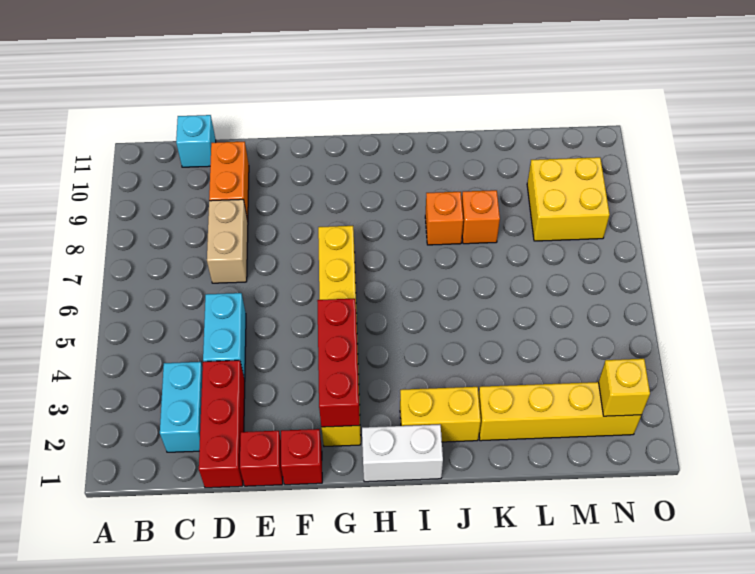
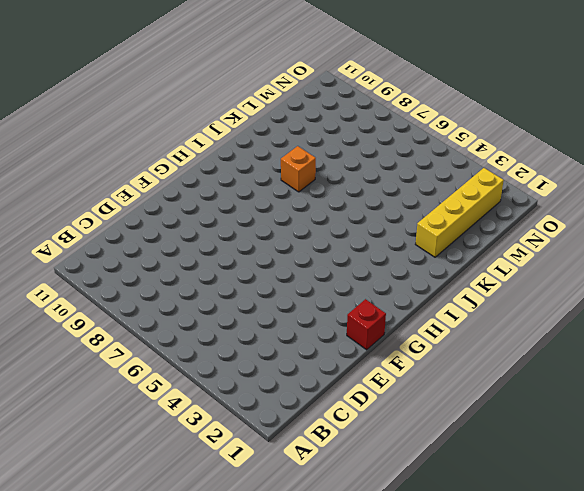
none -> cyan brick C2:C3 level 1
none -> cyan brick C11 level 1
none -> red brick D1:D3 level 1

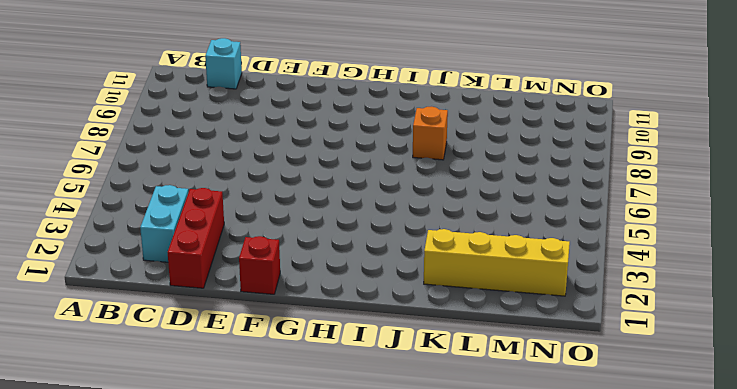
none -> cyan brick D4:D5 level 1
none -> tan brick D7:D8 level 1
none -> orange brick D9:D10 level 1

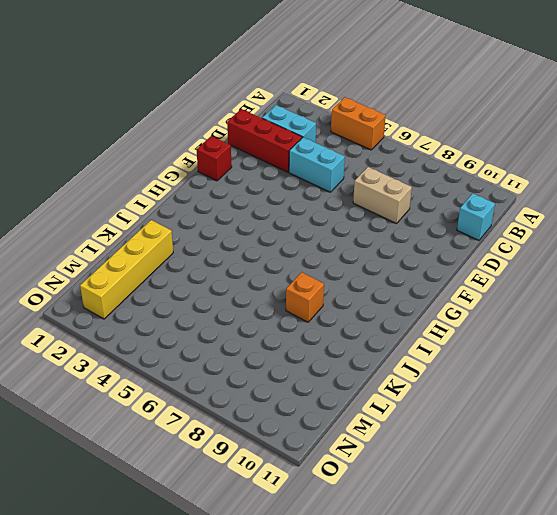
orange brick A4:A5 level 1 -> orange brick D9:D10 level 1
none -> red brick E1 level 1
none -> yellow brick G2:G7 level 1
none -> white brick H1:I1 level 1

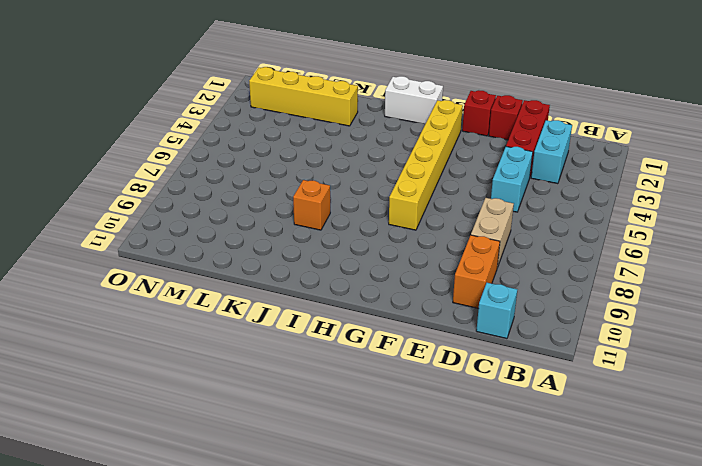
none -> yellow brick I2:J2 level 1
none -> orange brick K8 level 1
none -> yellow brick M8:N9 level 1

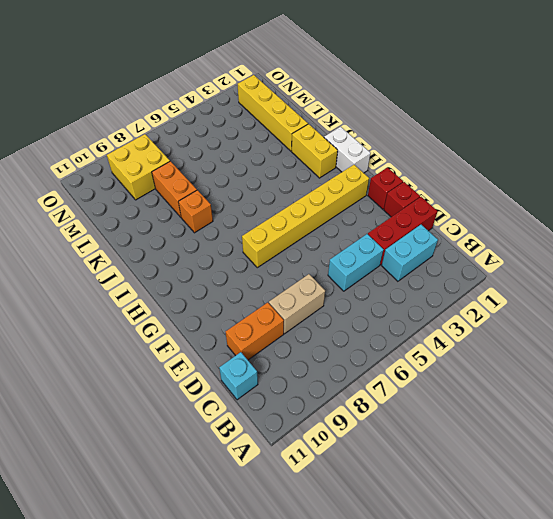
orange brick K8:L8 level 1 -> orange brick K8 level 1
none -> red brick G2:G4 level 2
none -> yellow brick N2 level 2

